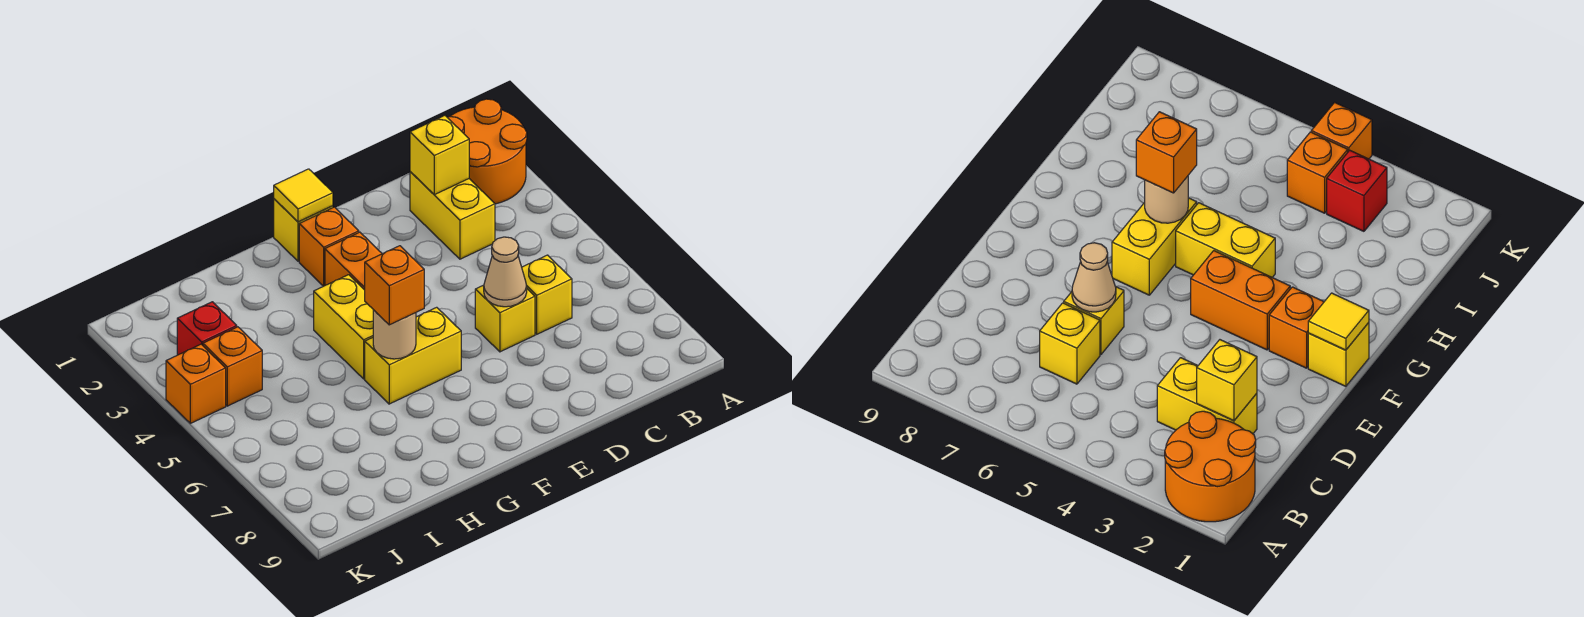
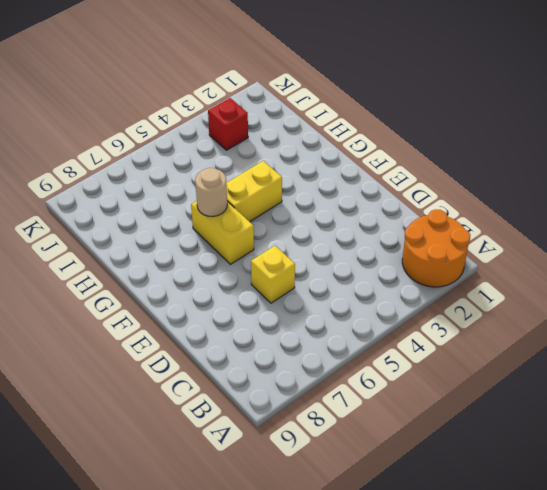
none -> yellow brick C2:C3 level 1
none -> yellow brick C6 level 1
none -> yellow brick F1 level 1

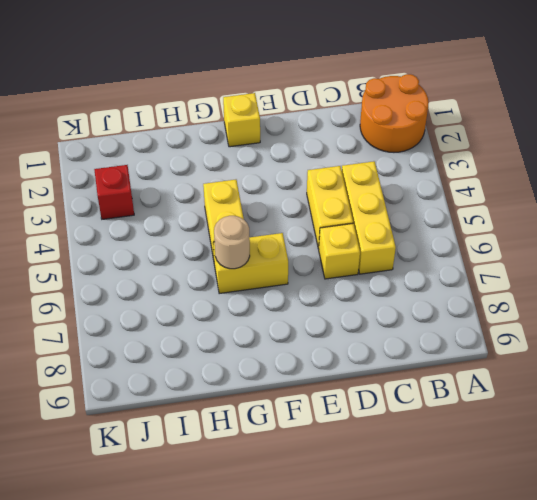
yellow brick C4:C6 level 1 -> yellow brick C6 level 1
yellow brick D4:D5 level 1 -> yellow brick C2:C3 level 1
none -> orange brick F2 level 1
none -> orange brick F3:F4 level 1
none -> orange brick J4 level 1

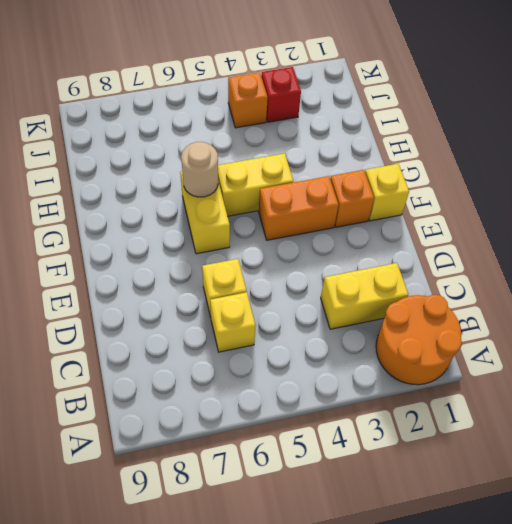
none -> orange brick K4 level 1
none -> yellow brick C2 level 2
none -> tan cone D6 level 2

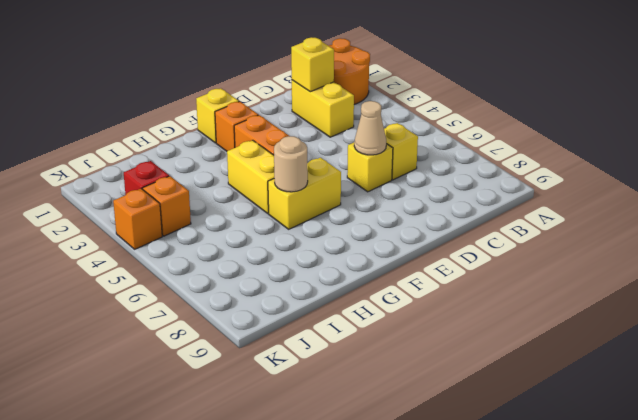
none -> yellow tile F1 level 2
none -> orange brick G6 level 3

